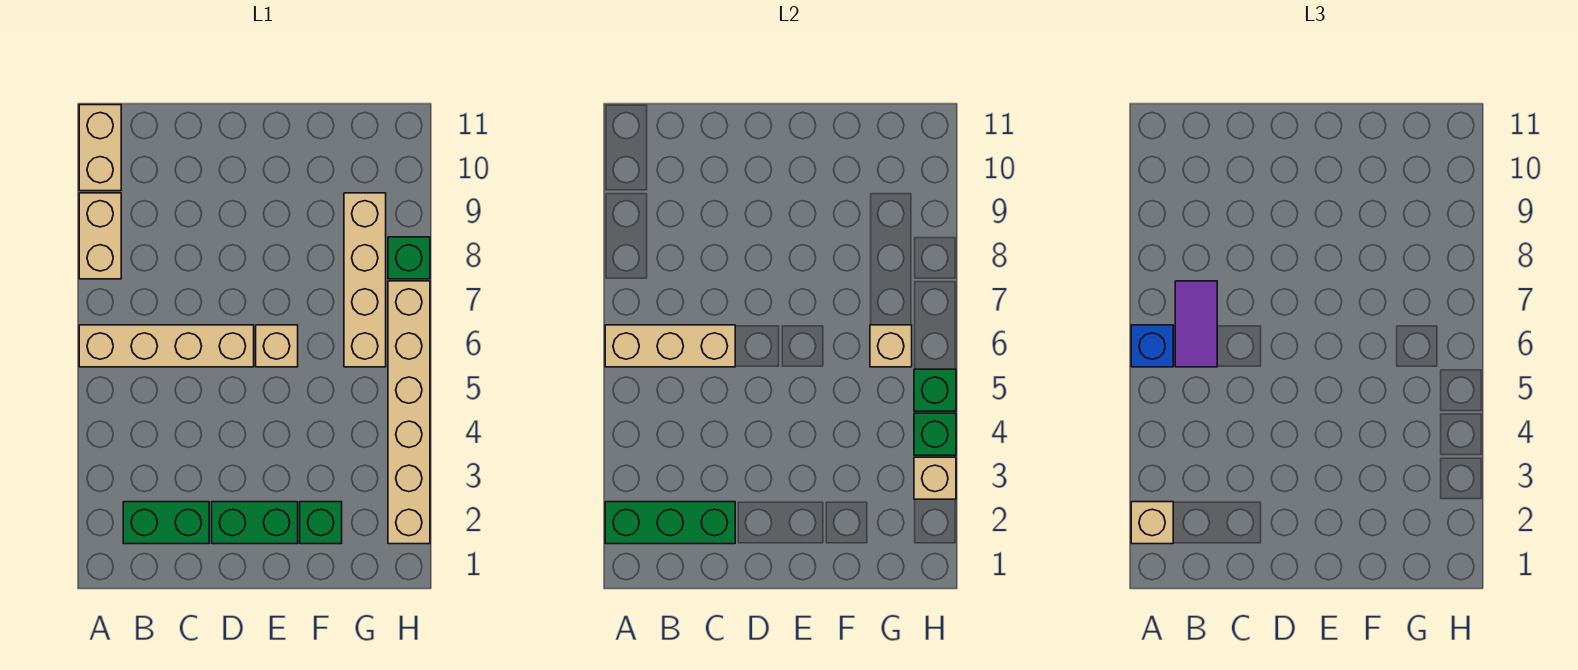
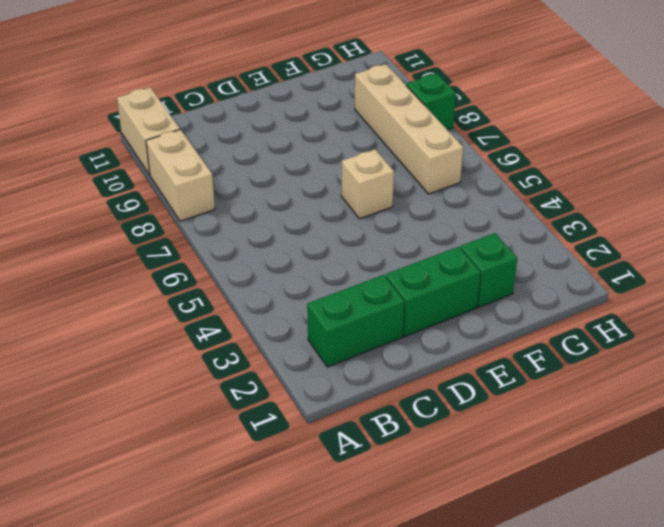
none -> tan brick A6:D6 level 1
none -> tan brick H2:H7 level 1
none -> green brick A2:C2 level 2

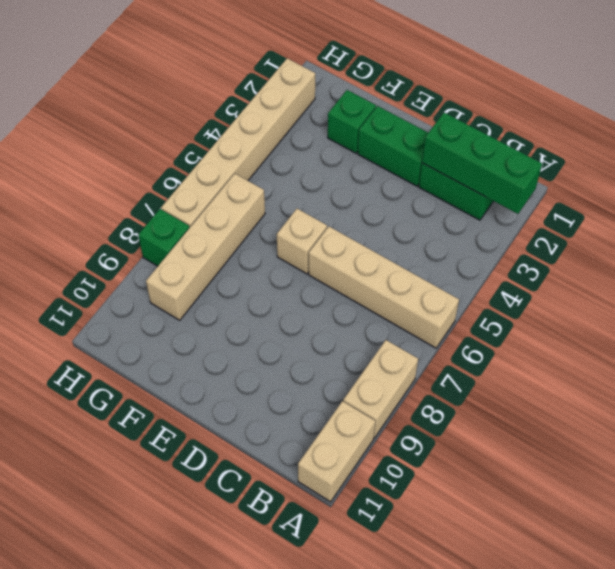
none -> tan brick A6:C6 level 2
none -> tan brick G6 level 2
none -> tan brick H3 level 2

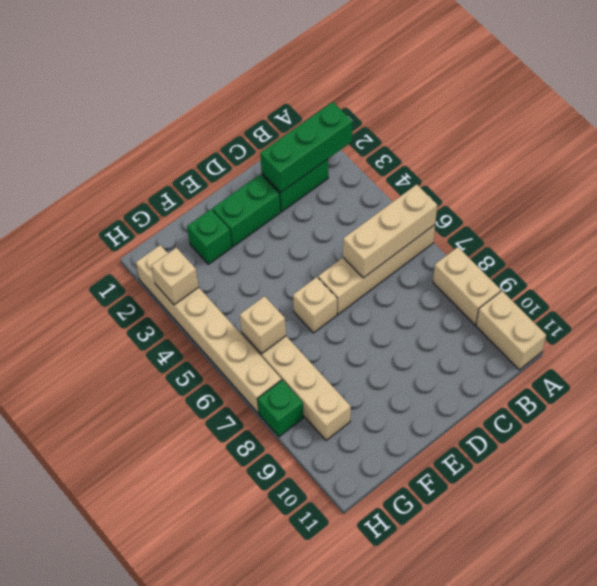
none -> green brick H4 level 2
none -> green brick H5 level 2
none -> tan brick A2 level 3

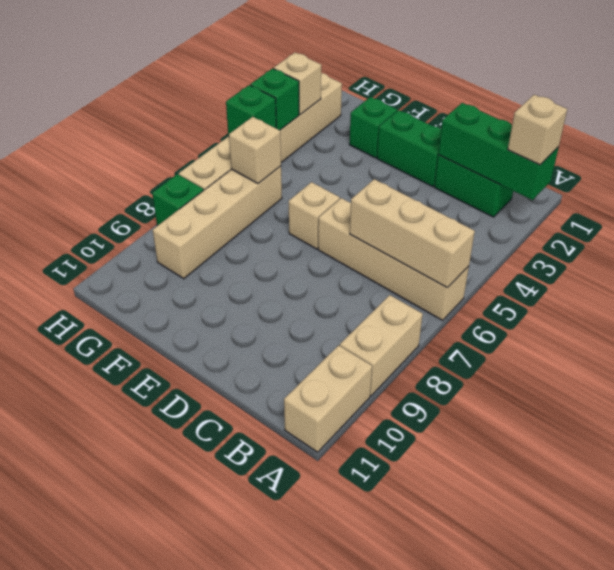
none -> blue brick A6 level 3
none -> purple tile B6:B7 level 3

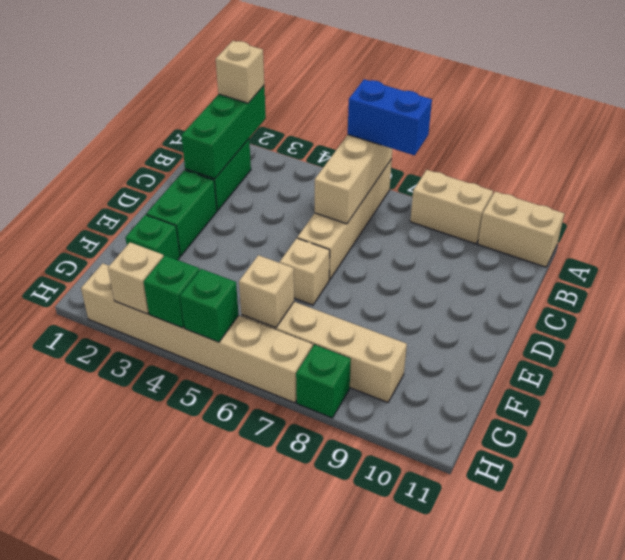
blue brick A6:A7 level 3 -> blue brick A6 level 3
none -> purple tile B6:B7 level 3

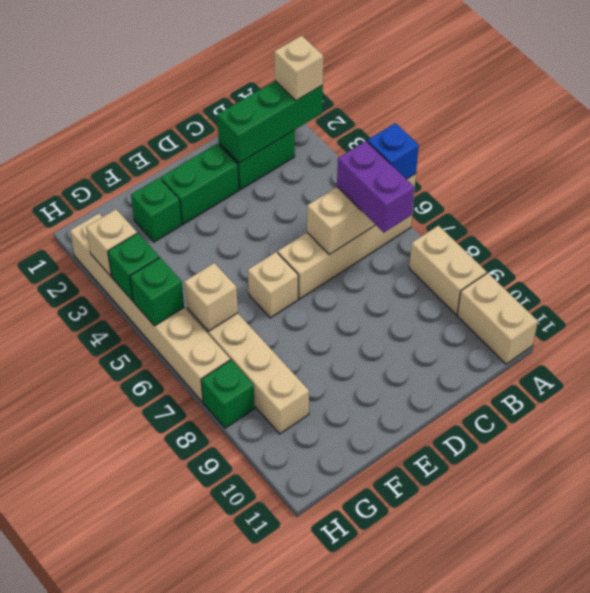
purple brick B6:B7 level 3 -> purple tile B6:B7 level 3

